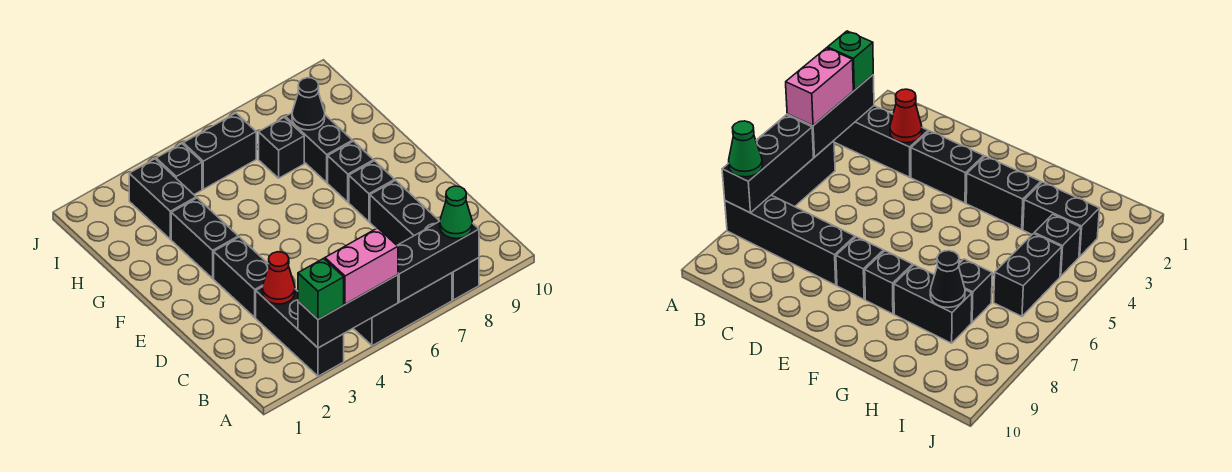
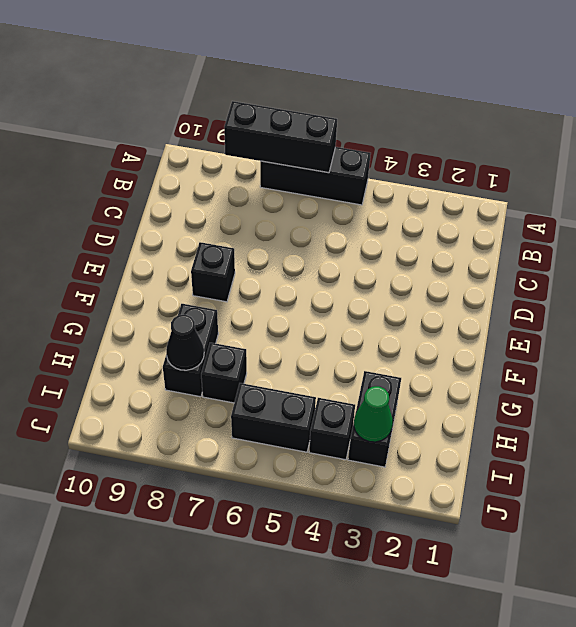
green cone I3 level 2 -> green cone A8 level 3
none -> black brick A3:C3 level 1
none -> black brick A8:D8 level 1
none -> black brick D3:E3 level 1

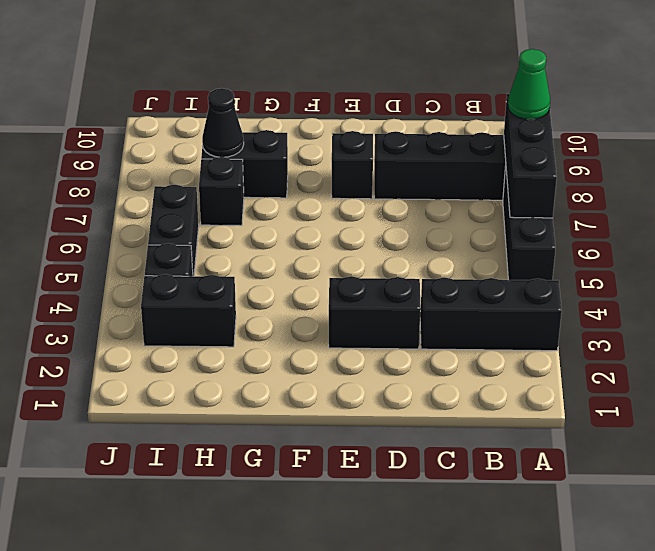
none -> black brick F3:G3 level 1
none -> black brick F8 level 1
none -> black brick A3:A5 level 2

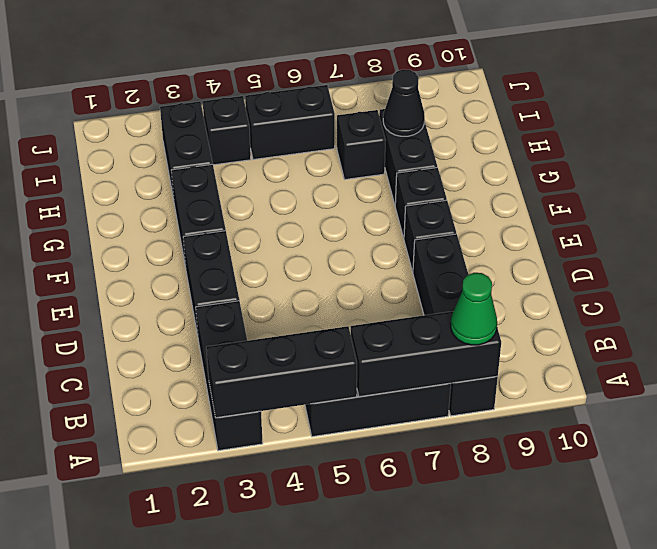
none -> red cone C3 level 2
none -> green brick A3 level 3
none -> pink brick A4:A5 level 3

